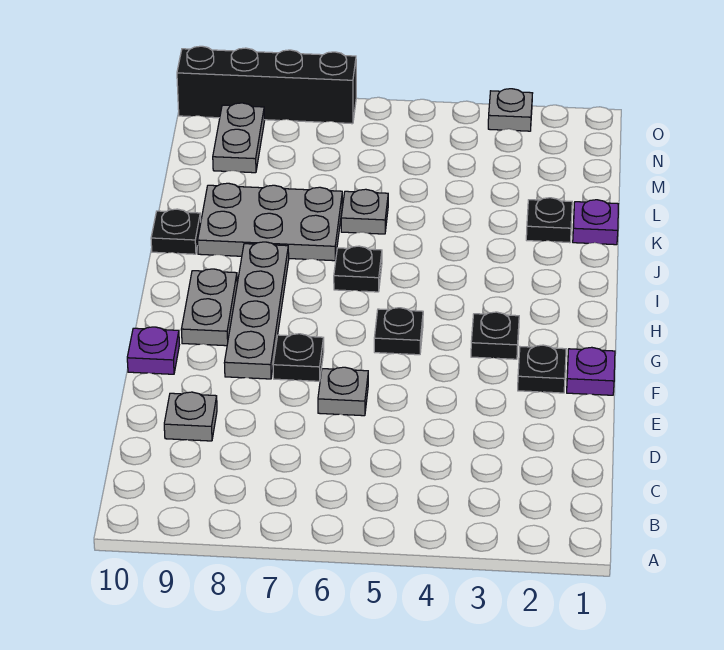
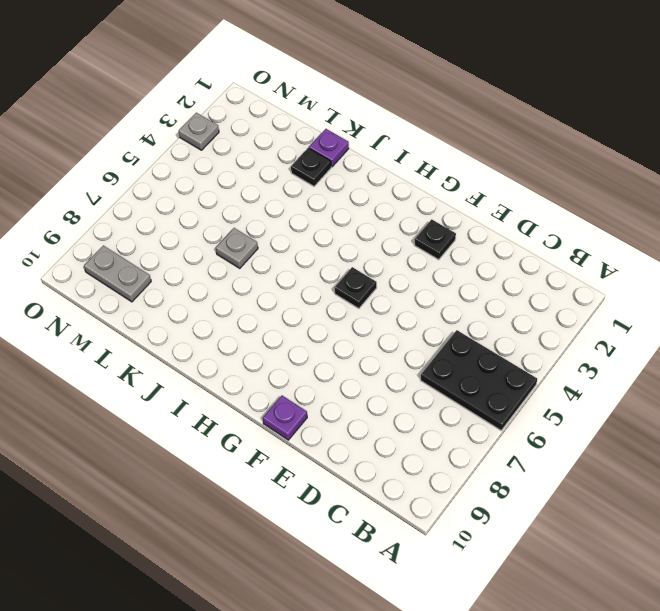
black plate A5:C6 level 1 -> none
none -> grey plate D9 level 1
none -> grey plate E6 level 1
none -> purple plate F1 level 1

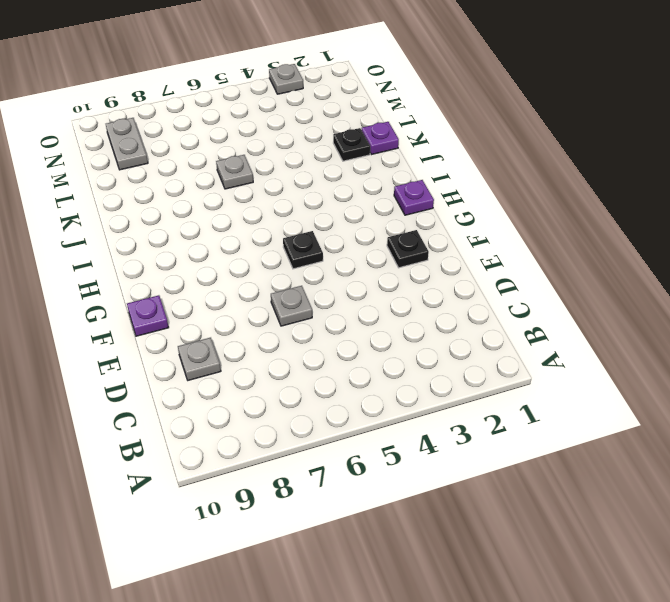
purple plate H1 level 1 -> purple plate F1 level 1
none -> black plate F7 level 1
none -> grey plate F8:I8 level 1
none -> black plate G3 level 1

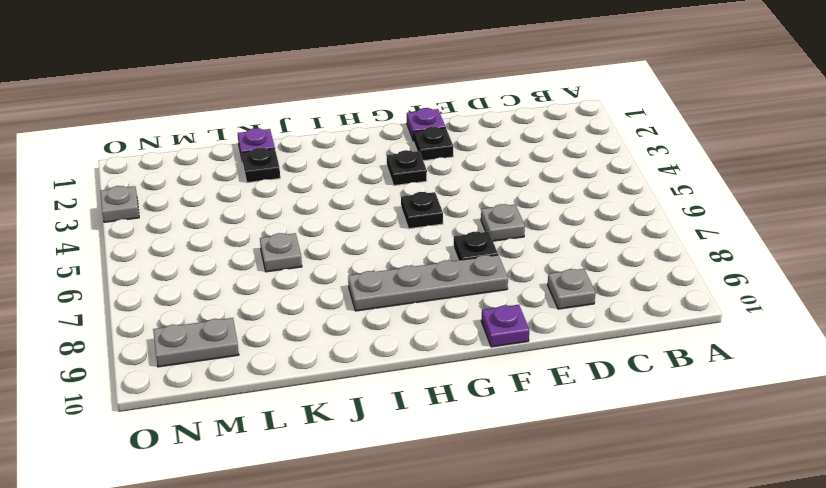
none -> grey plate G9:H9 level 1
none -> black plate I6 level 1
none -> grey plate J7:K9 level 1

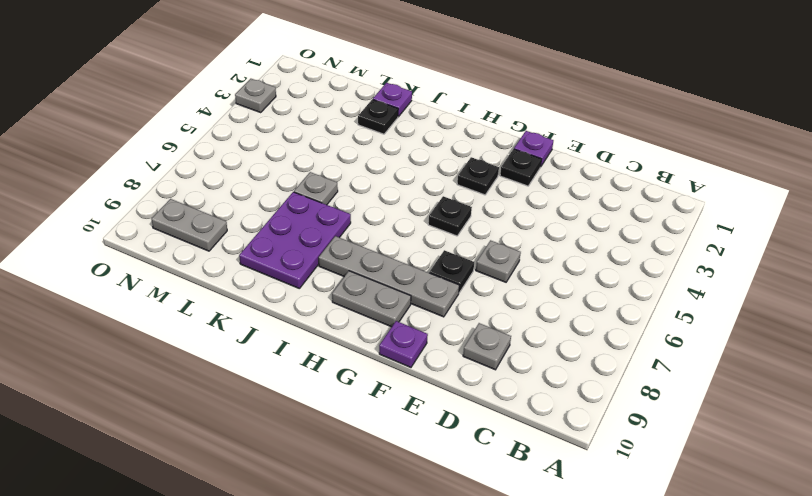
purple plate J7:K9 level 1 -> grey plate J7:K9 level 1
none -> black plate I6 level 1
none -> black plate J10 level 1
none -> black brick O7:O10 level 1

